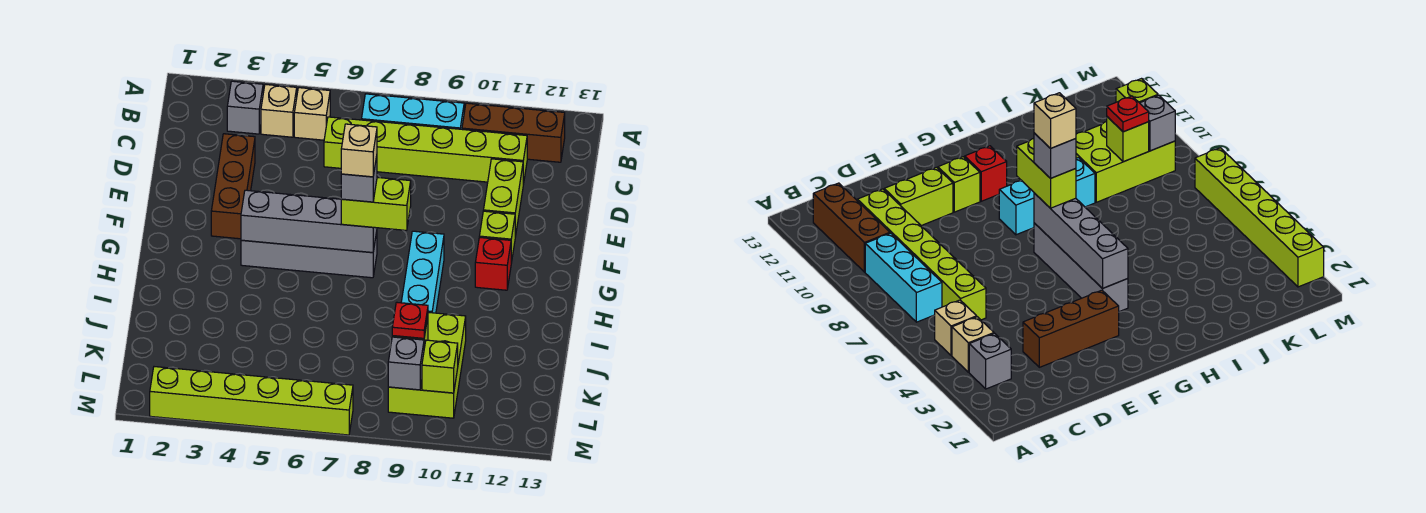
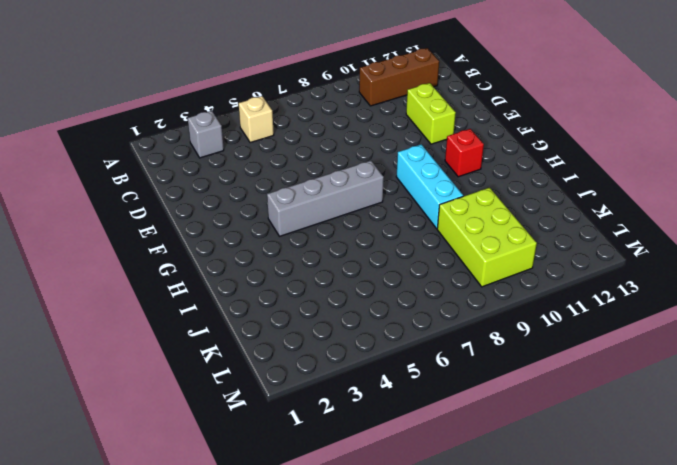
none -> tan brick B4 level 1
none -> cyan brick B7:B9 level 1
none -> lime brick C6:C11 level 1

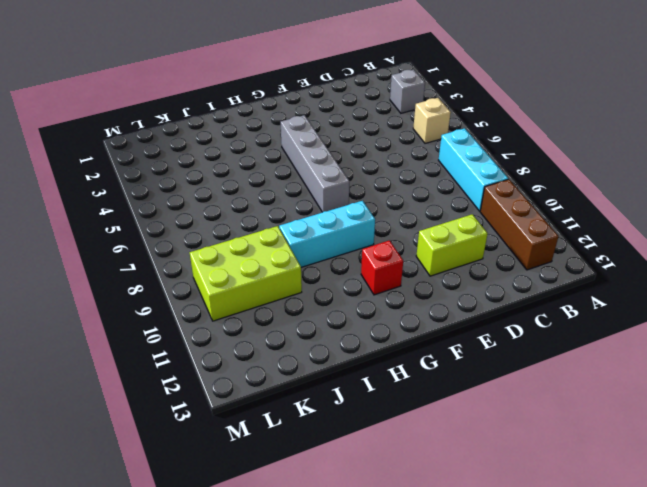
none -> tan brick B4 level 1
none -> lime brick C6:C11 level 1
none -> brown brick D3:F3 level 1

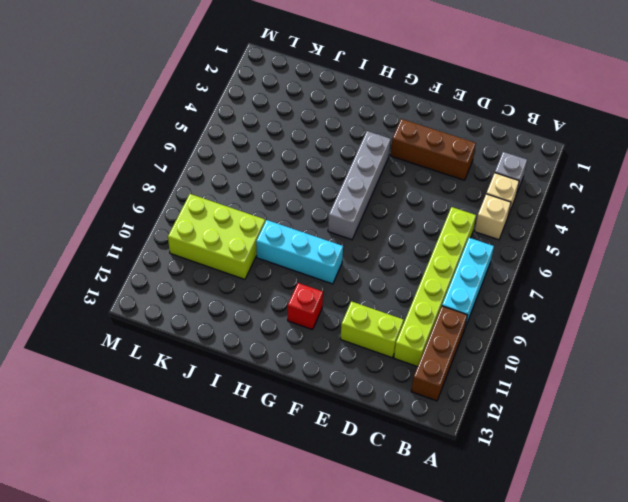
none -> lime brick F11 level 1
none -> lime brick M2:M7 level 1
none -> grey brick G4:G7 level 2

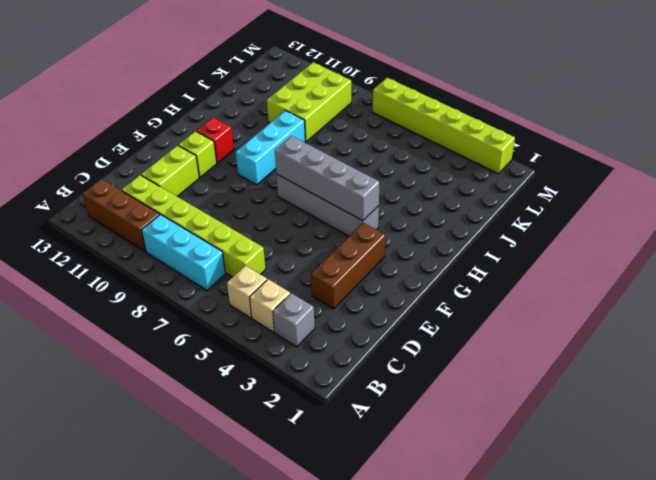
none -> lime brick K9 level 2
none -> grey brick L9 level 2
none -> lime brick L10 level 2

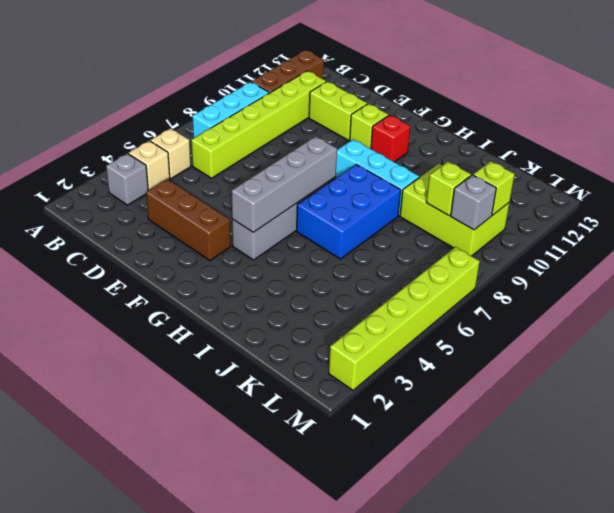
blue brick H6:I8 level 1 -> none
none -> lime brick G7:G8 level 3
none -> red plate K9 level 3
none -> grey brick G7 level 4

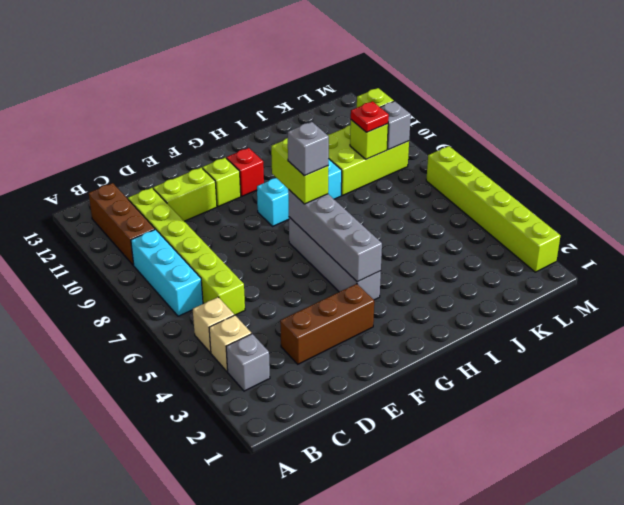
none -> tan brick G7 level 5

